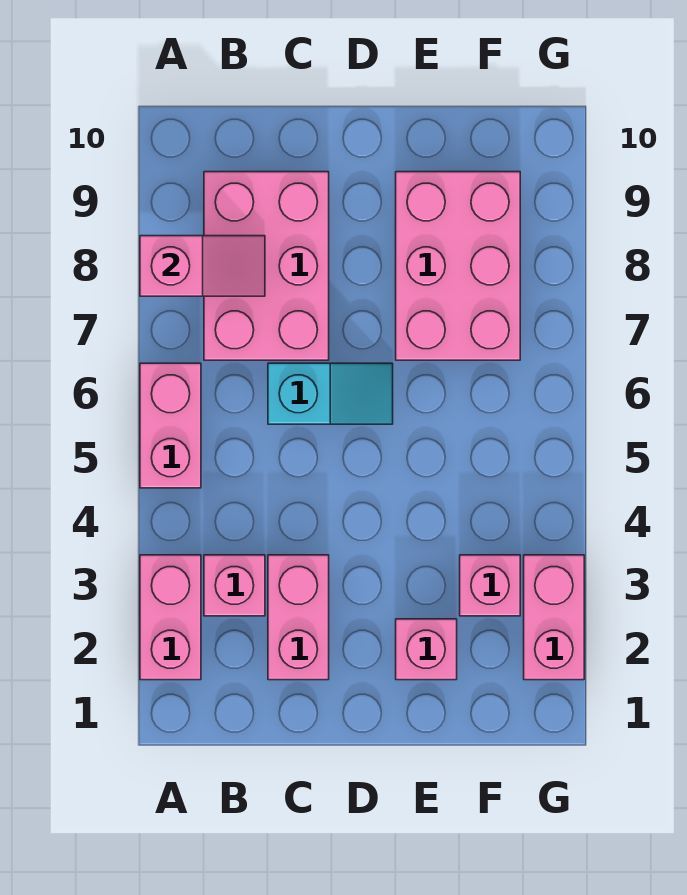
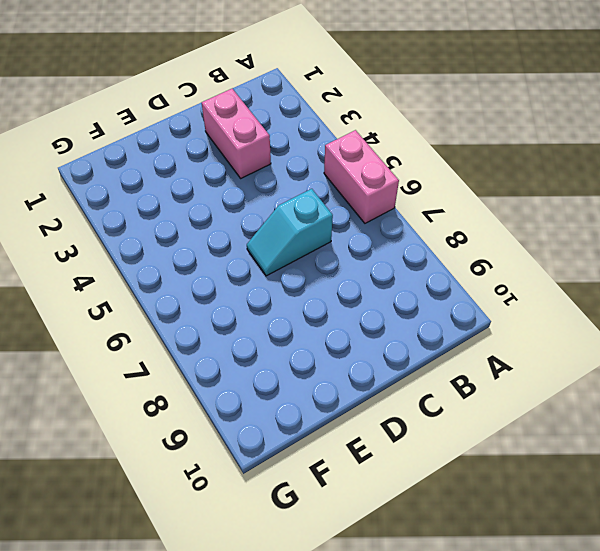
none -> pink brick A2:A3 level 1
none -> pink brick B3 level 1

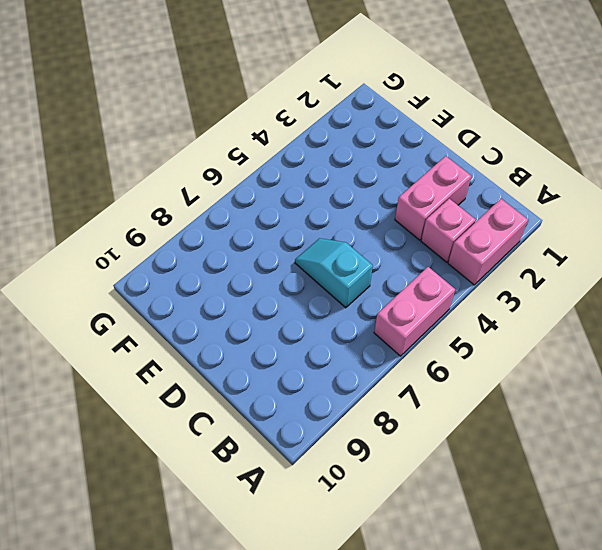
none -> pink brick B7:C9 level 1
none -> pink brick E2 level 1

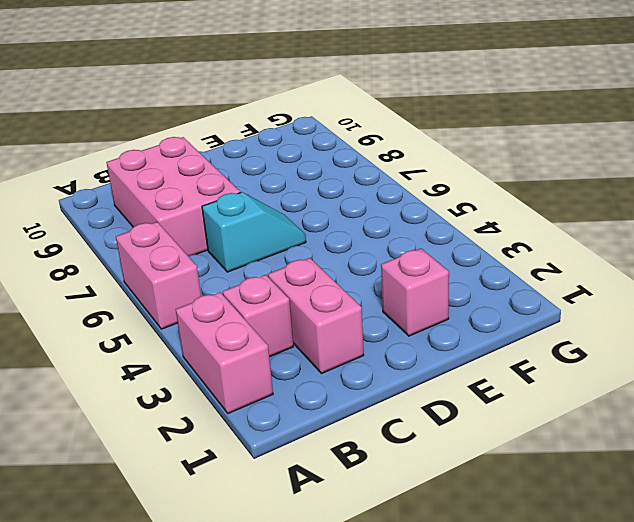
none -> pink brick E7:F9 level 1
none -> pink brick F3 level 1

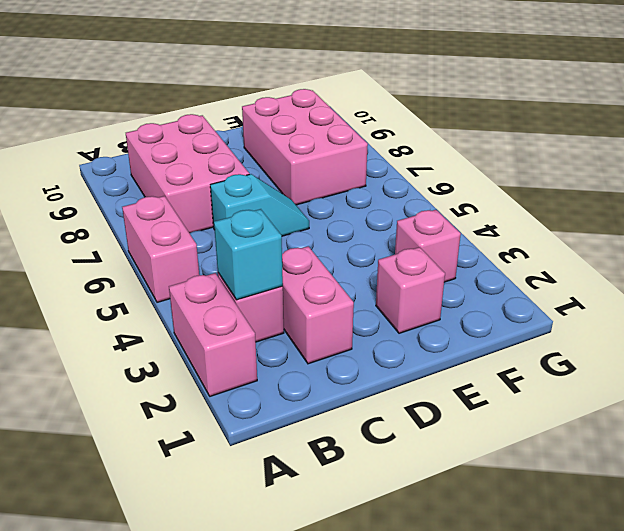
cyan brick B3 level 2 -> none
none -> pink brick G2:G3 level 1
none -> pink slope A8:B8 level 2 top A

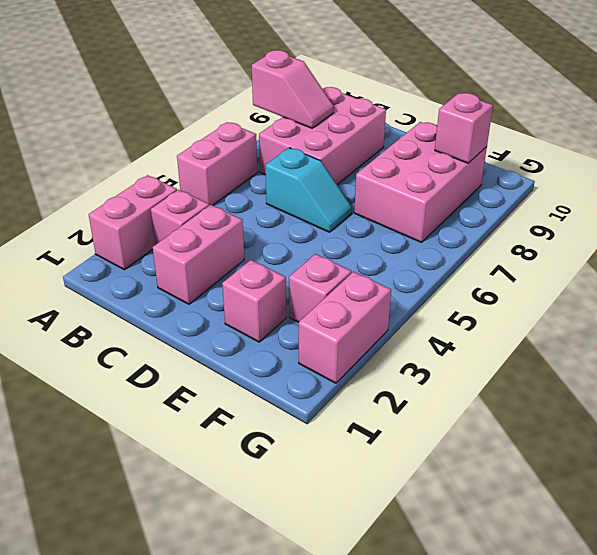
pink brick F9 level 2 -> none

